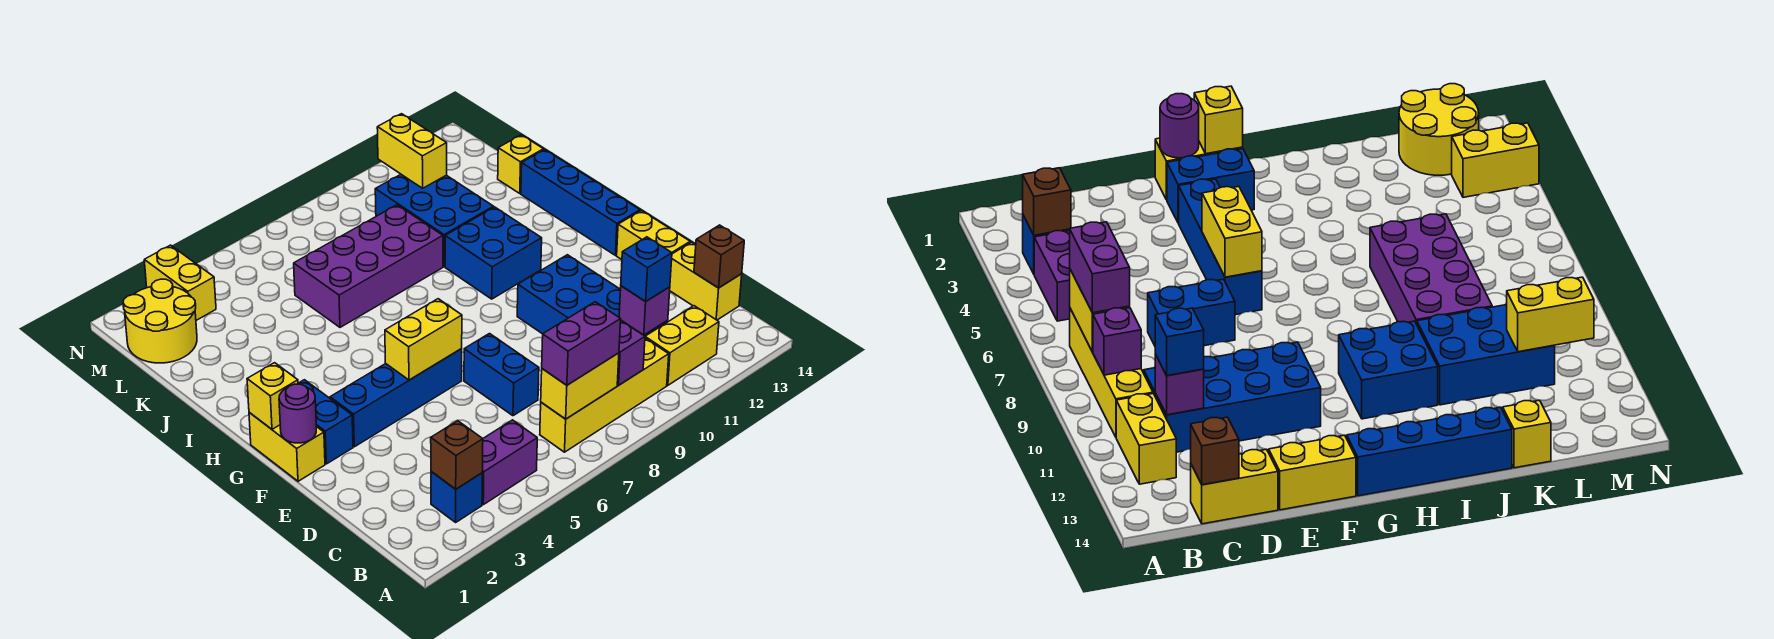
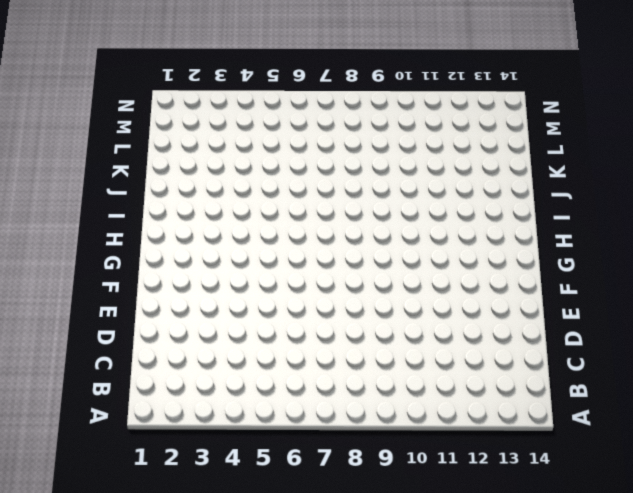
none -> blue brick B3 level 1
none -> purple brick B4:B5 level 1
none -> yellow brick B7:B10 level 1

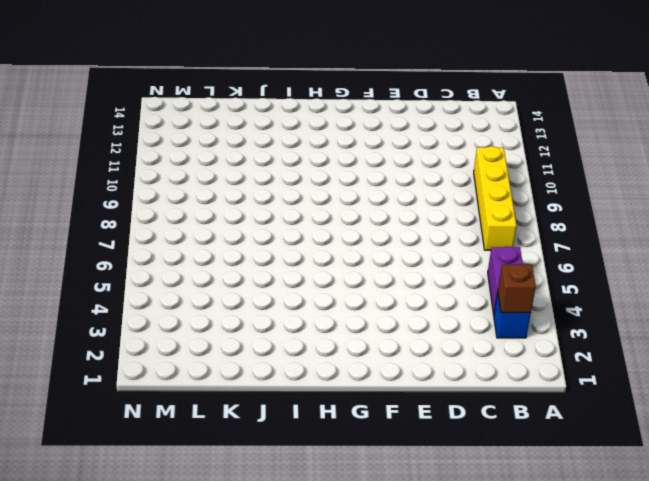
none -> yellow brick B11:B12 level 1
none -> blue brick C10:F11 level 1
none -> yellow brick C14:D14 level 1

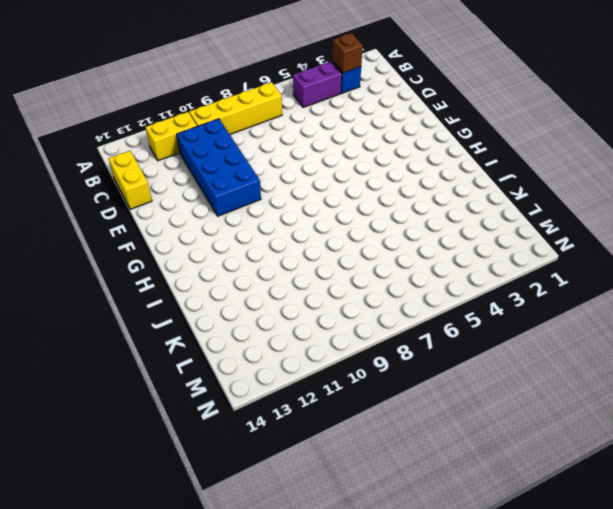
none -> blue brick D7:E7 level 1
none -> yellow brick E14:F14 level 1
none -> yellow brick F1:G1 level 1

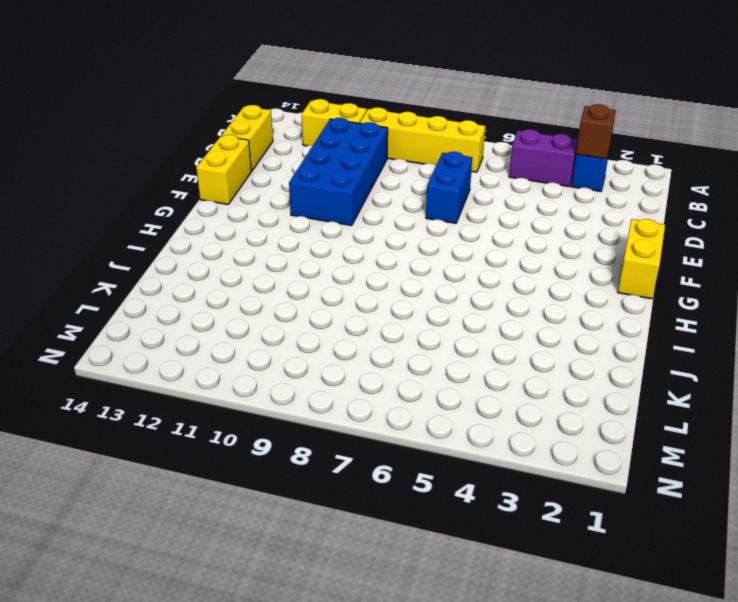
none -> blue brick F2:G2 level 1
none -> blue brick F3:F6 level 1
none -> blue brick G14:J14 level 1

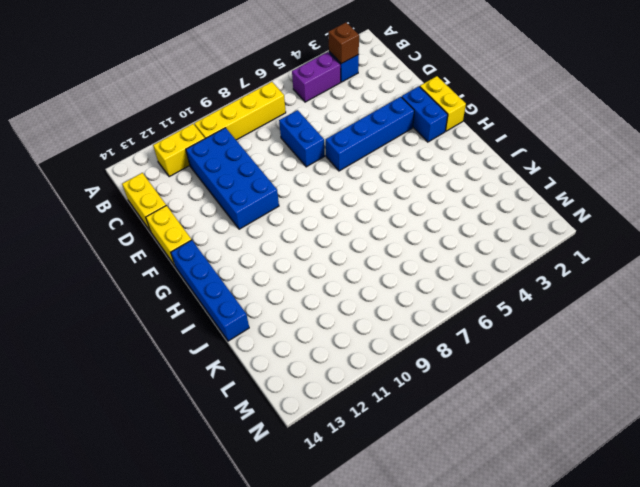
none -> blue brick H10:I11 level 1
none -> purple brick J6:K9 level 1
none -> blue brick J10:L11 level 1

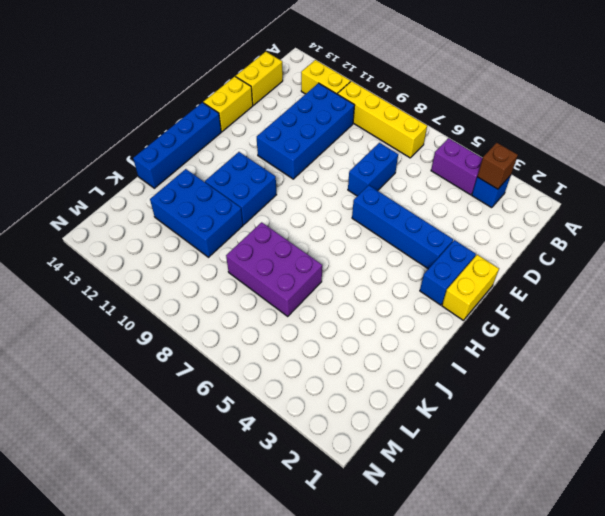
purple brick J6:K8 level 1 -> purple brick J6:K9 level 1
blue brick J10:K12 level 1 -> blue brick J10:L11 level 1
none -> yellow brick K14 level 1
none -> yellow round brick L1:M2 level 1
none -> yellow brick M3:N3 level 1

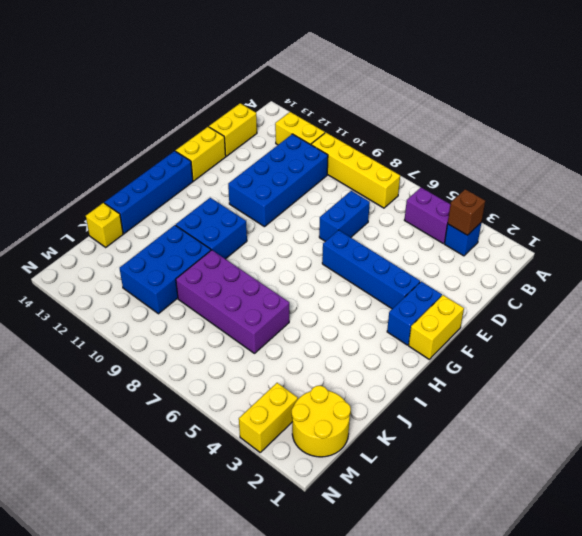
none -> yellow brick B7:B8 level 2
none -> purple brick B9 level 2
none -> purple brick C11 level 2

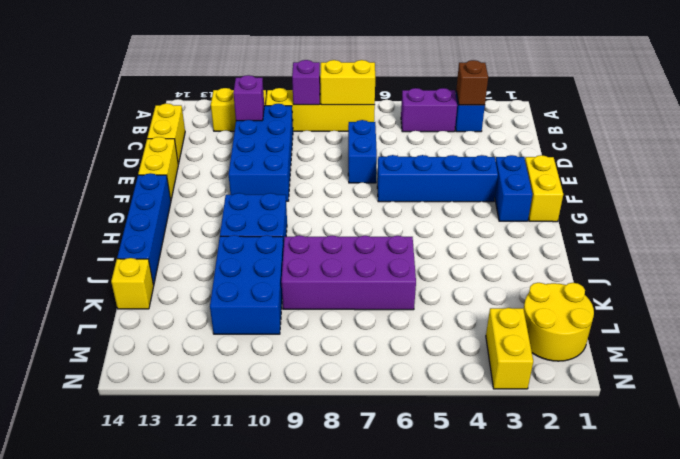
none -> brown brick C14 level 2
none -> purple round brick F1 level 2
none -> yellow brick F5:F6 level 2

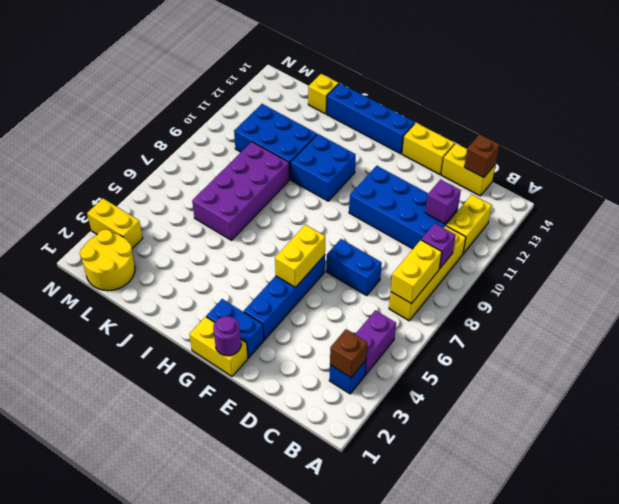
none -> yellow brick G1 level 2
none -> yellow brick L11:M11 level 2
none -> purple brick B7:B8 level 3

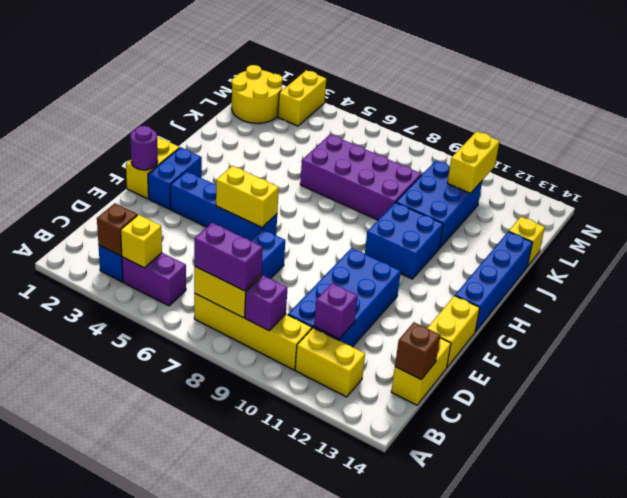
yellow brick B4 level 2 -> yellow brick G1 level 2
none -> blue brick C11 level 3

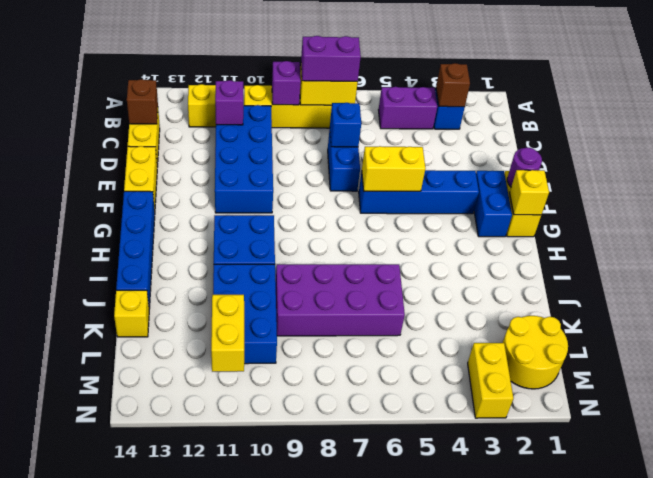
blue brick D7 level 2 -> blue brick C11 level 3

